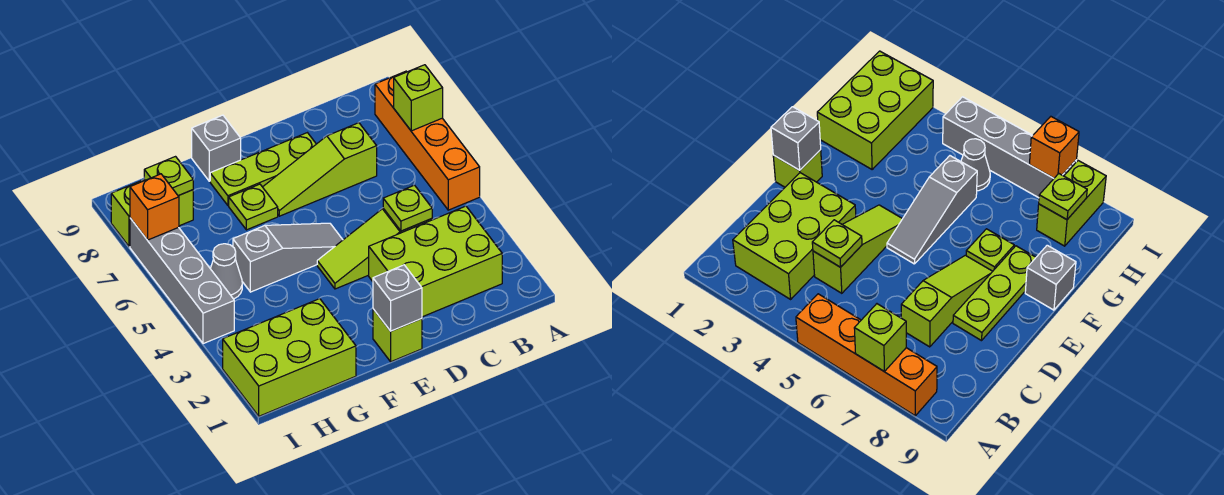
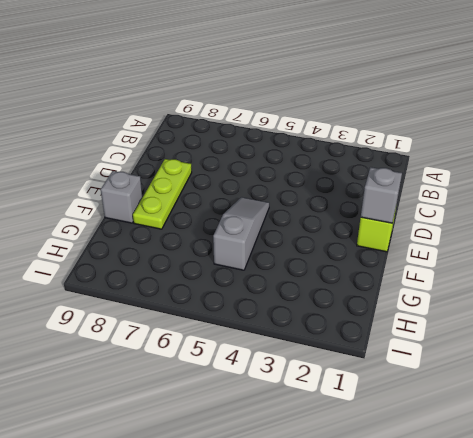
none -> orange brick A5:A8 level 1
none -> lime brick B2:D3 level 1
none -> lime slope C4:E4 level 1 top C

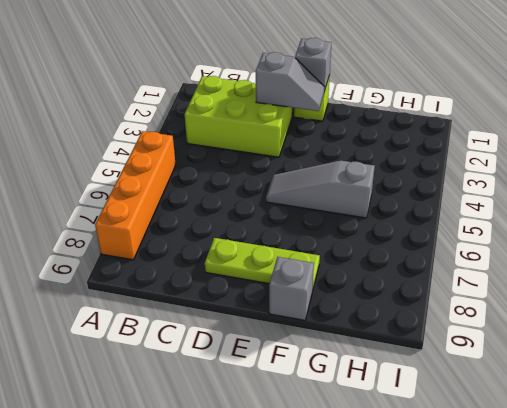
grey slope D2:E2 level 2 top D -> none
none -> lime slope C4:E4 level 1 top C
none -> lime slope C7:E7 level 1 top C
none -> lime plate F7 level 1

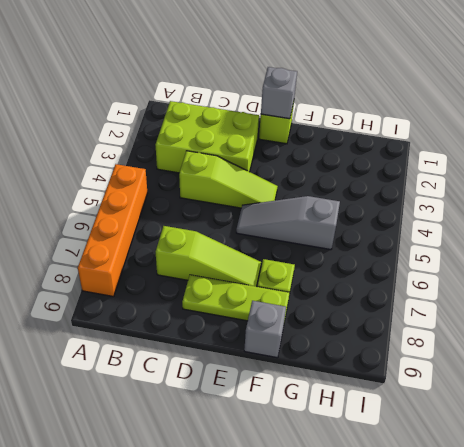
none -> lime brick G1:I2 level 1
none -> grey cone H5 level 1
none -> lime brick H8:I8 level 1

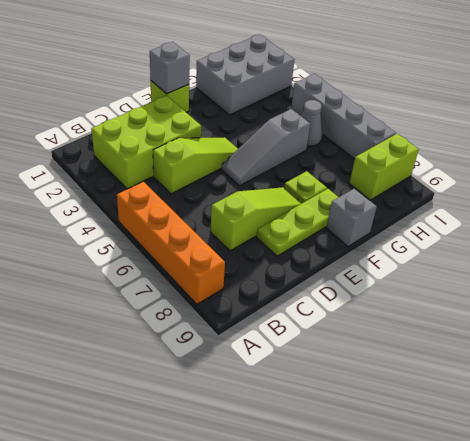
grey brick G1:I2 level 1 -> lime brick G1:I2 level 1
none -> lime brick A7 level 2
none -> lime plate C4 level 2
none -> lime plate H8 level 2

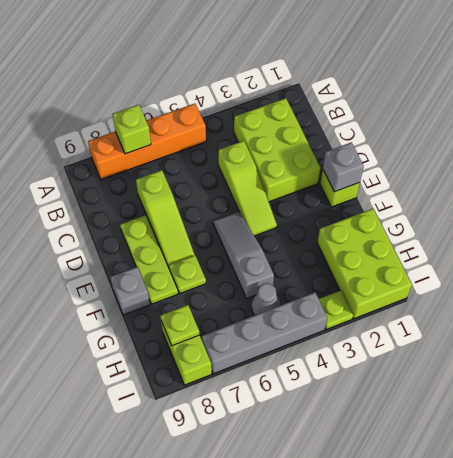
lime plate I3 level 1 -> lime plate C4 level 2
none -> orange brick I7 level 2

